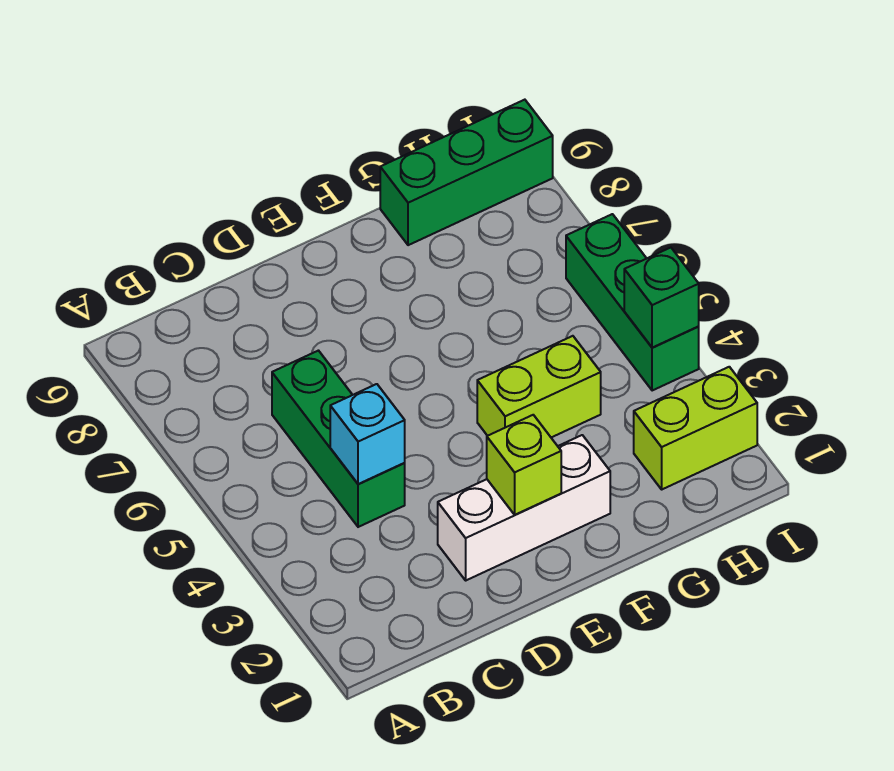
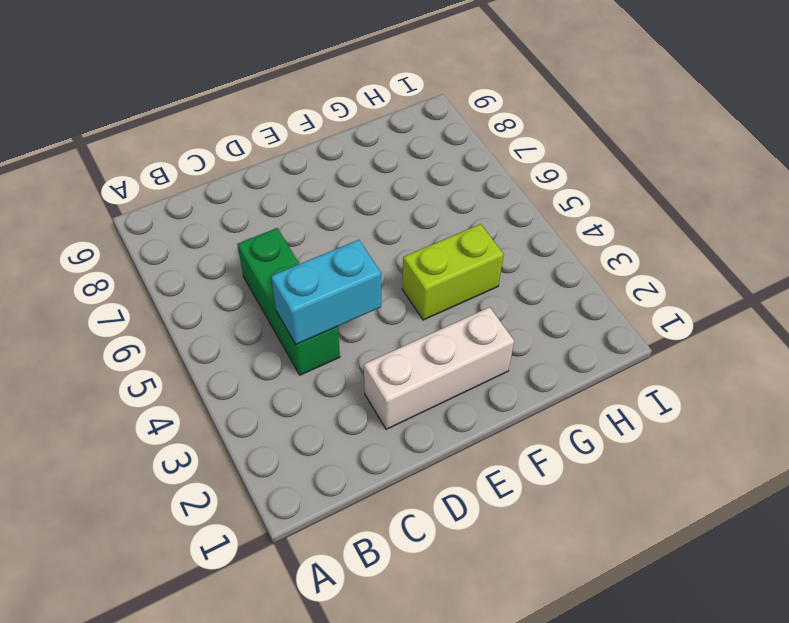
cyan brick C4:D4 level 2 -> cyan brick C4 level 2
none -> green brick G9:I9 level 1
none -> lime brick H2:I2 level 1

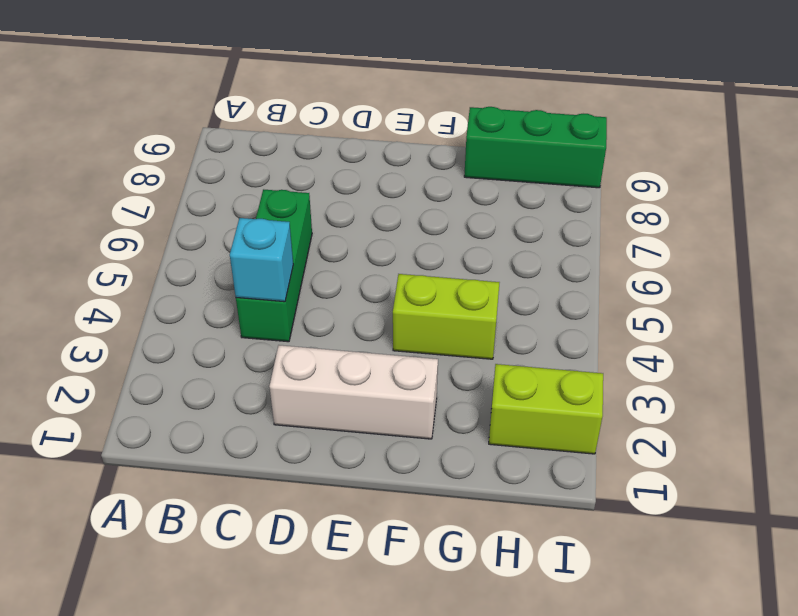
none -> green brick I4:I6 level 1
none -> lime brick E2 level 2

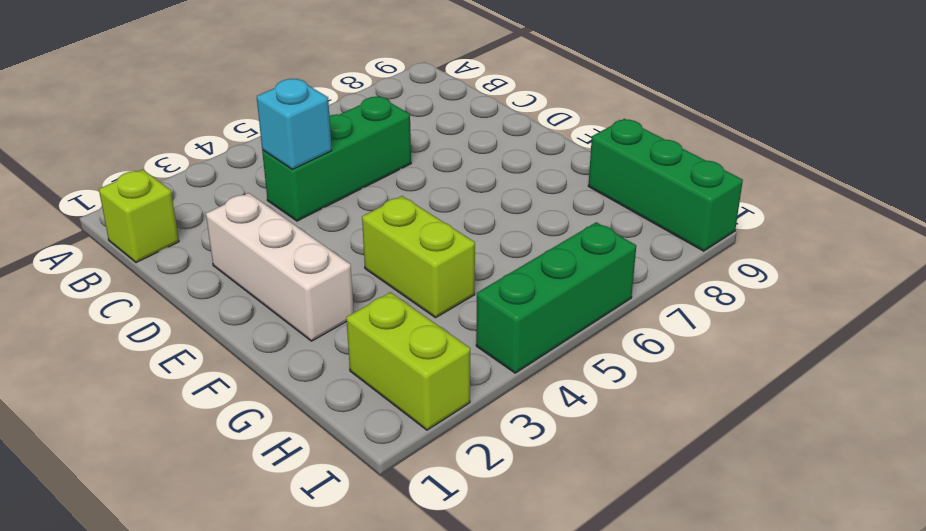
lime brick B1 level 1 -> lime brick E2 level 2
none -> green brick I4 level 2

